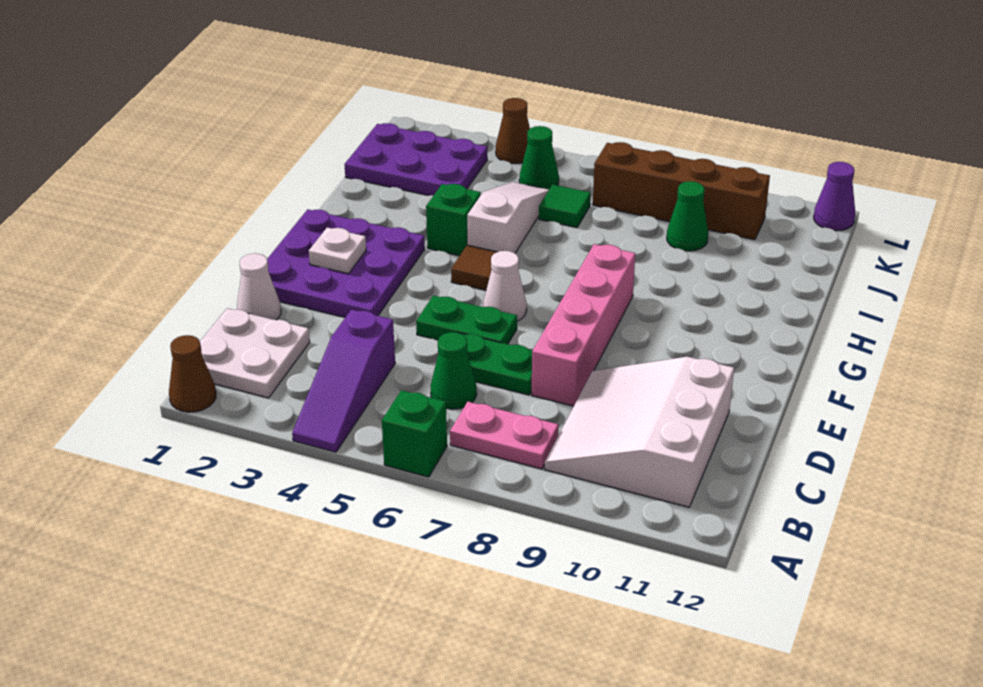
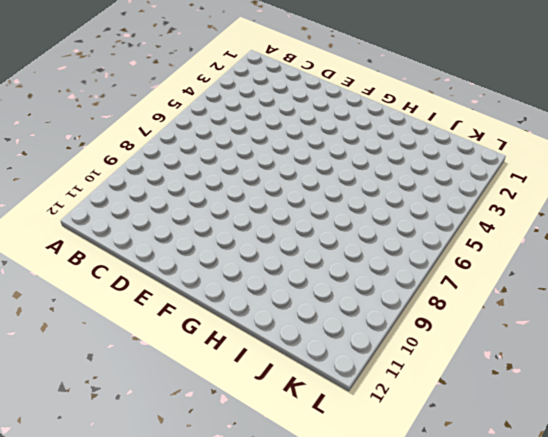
none -> brown cone A1 level 1
none -> purple slope A4:C4 level 1 top C
none -> green brick A6 level 1

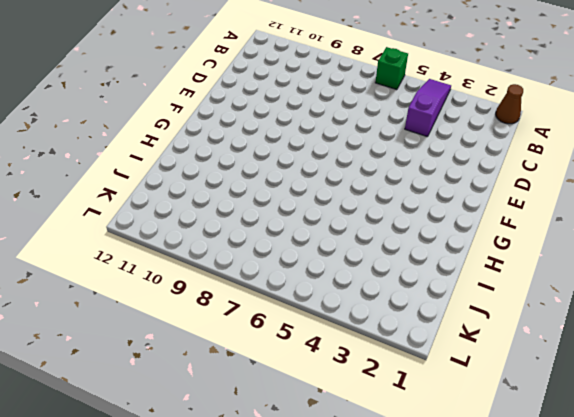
none -> white plate B1:C2 level 1
none -> pink plate B7:B8 level 1
none -> white slope B9:D11 level 1 top 11

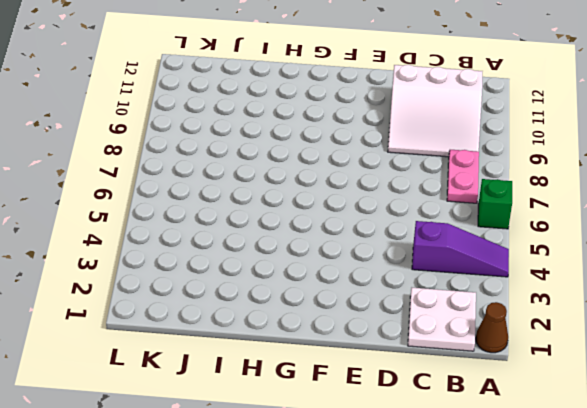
none -> green cone C6 level 1
none -> white cone D1 level 1
none -> green plate D6:D7 level 1

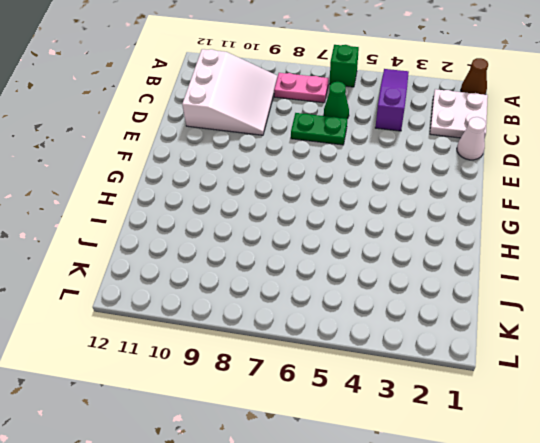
none -> pink brick D8:G8 level 1
none -> purple plate E1:G3 level 1
none -> green plate E5:E6 level 1

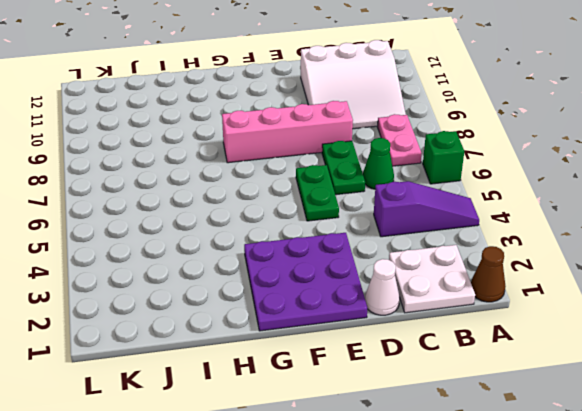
none -> white cone F6 level 1
none -> brown tile G5 level 1
none -> green brick H4 level 1

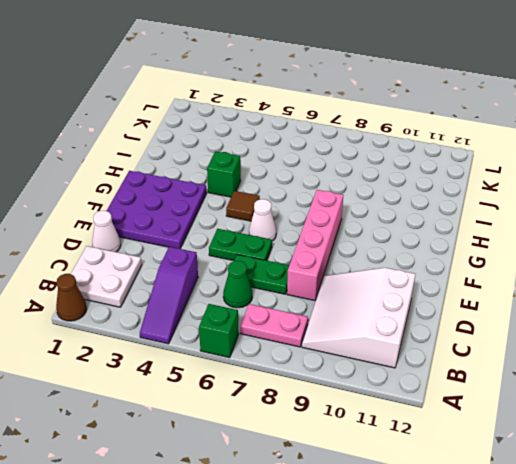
none -> white slope H5:J5 level 1 top H
none -> purple plate J1:K3 level 1
none -> green tile J6 level 1

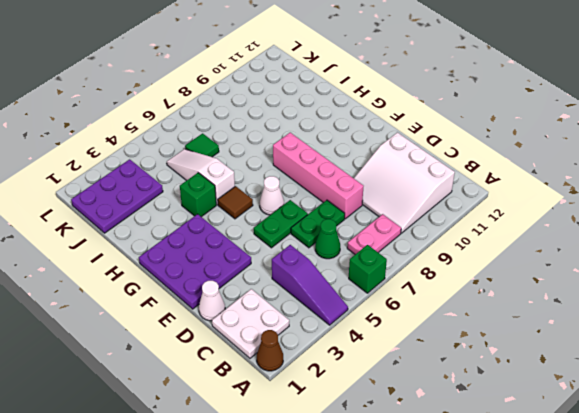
none -> green cone J9 level 1
none -> green cone K5 level 1
none -> brown brick K7:K10 level 1

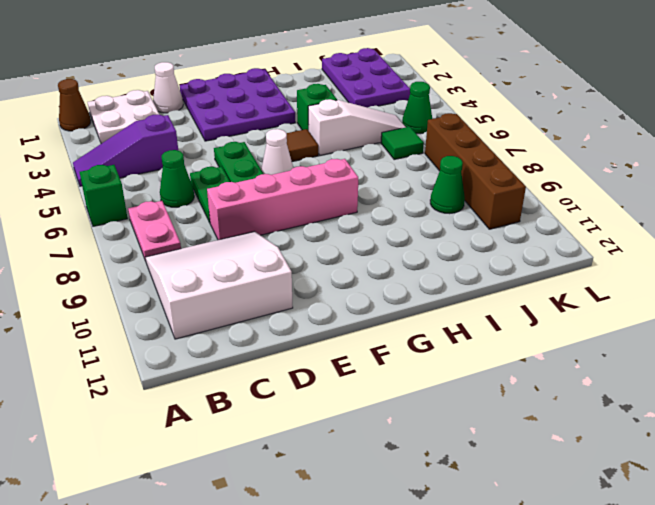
none -> brown cone L4 level 1
none -> purple cone L12 level 1
none -> white plate F2 level 2

